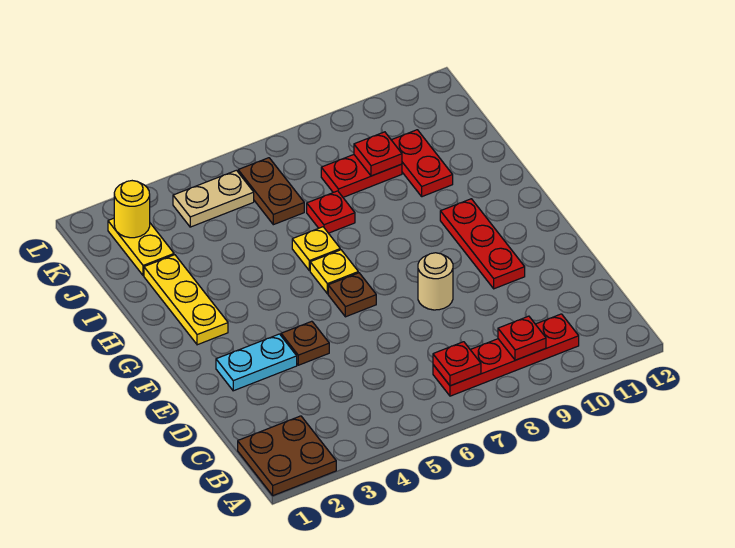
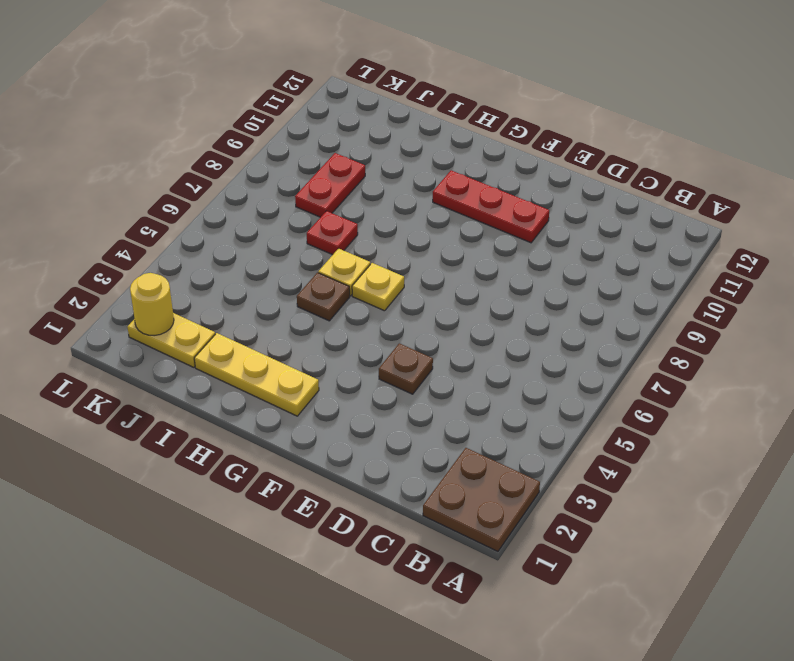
brown plate H5 level 1 -> brown plate F6 level 1
none -> red plate B7:B10 level 1
none -> cyan plate E2:E3 level 1
none -> tan round brick E8 level 1

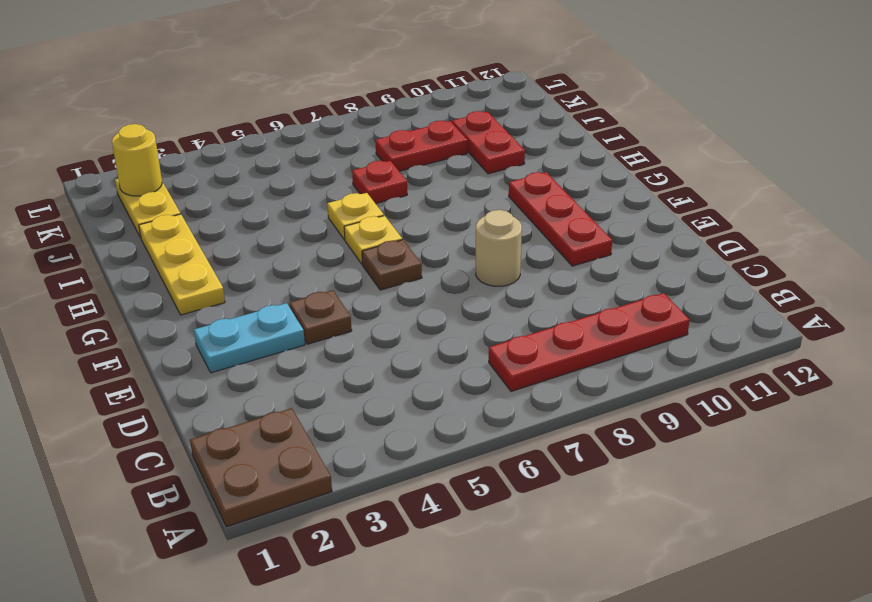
none -> brown plate J6:K6 level 1
none -> tan plate K4:K5 level 1
none -> red plate B7 level 2

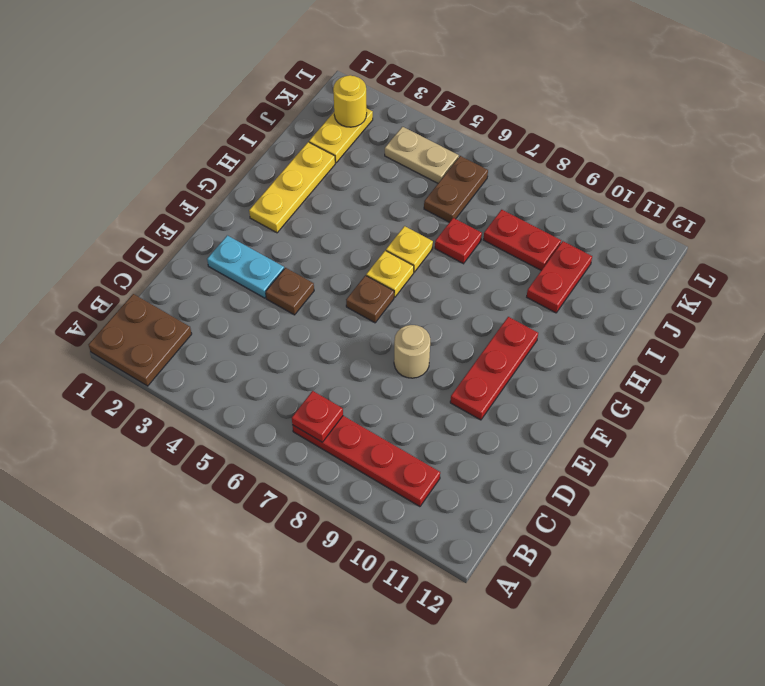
none -> red plate B9 level 2
none -> red plate J9 level 2

